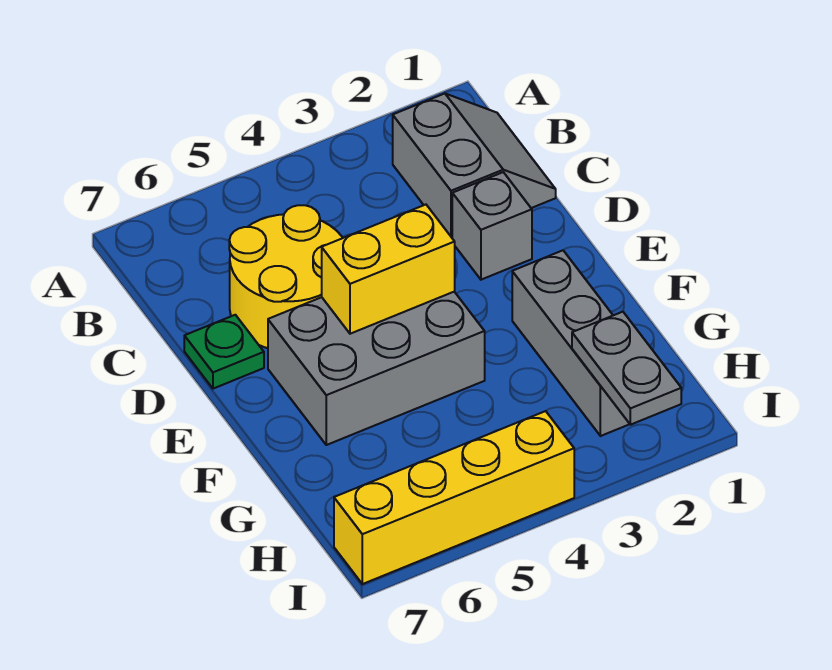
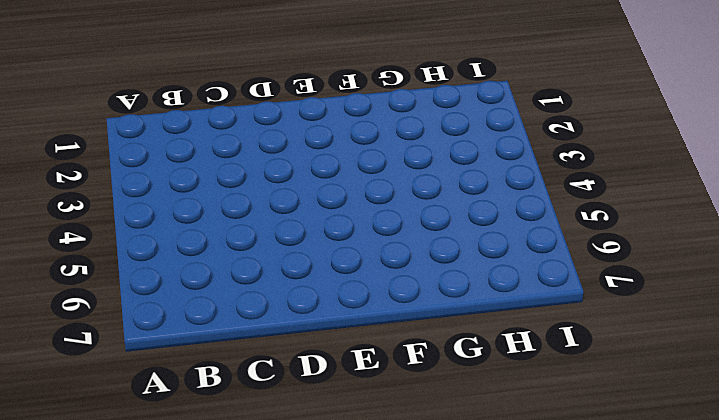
none -> grey slope B1:C2 level 1 top 2
none -> yellow round brick C5:D6 level 1

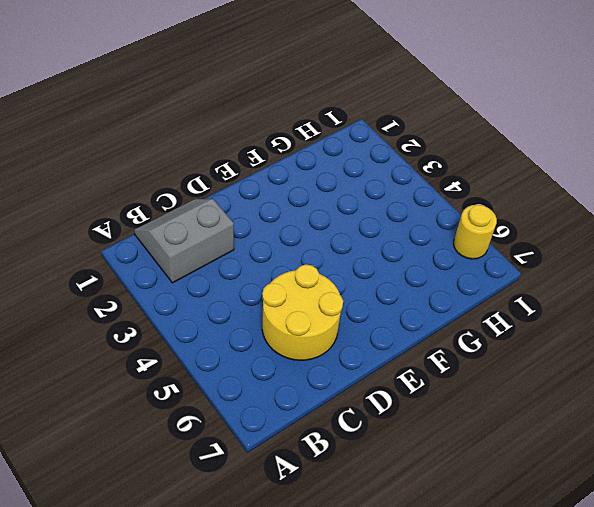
yellow round brick I6 level 1 -> yellow brick I4:I7 level 1
none -> grey brick D2 level 1
none -> green plate D7 level 1

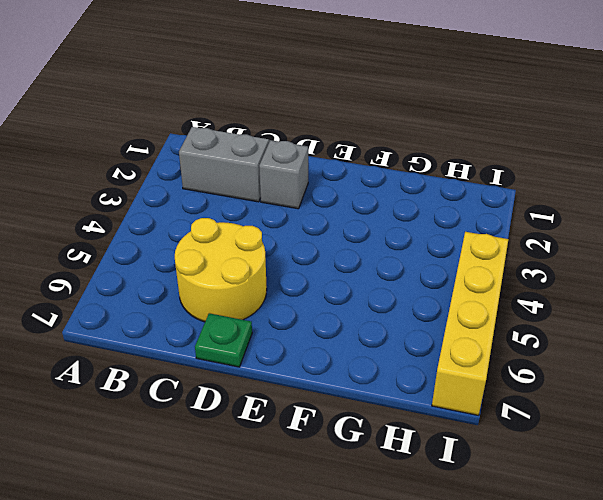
none -> grey brick E4:F6 level 1
none -> grey brick F2:H2 level 1

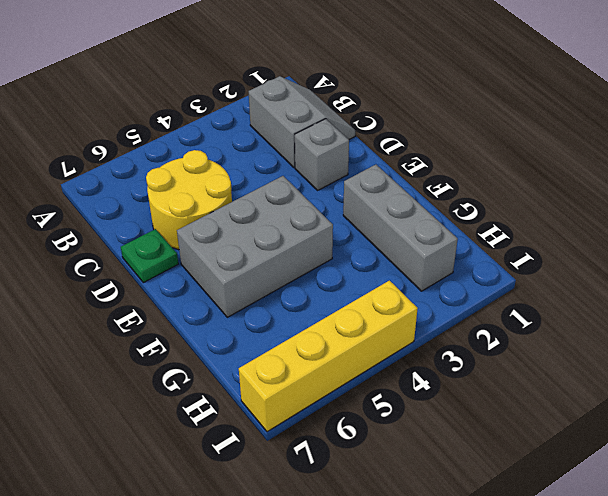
none -> yellow brick E4:E5 level 2
none -> grey plate H2:I2 level 2

